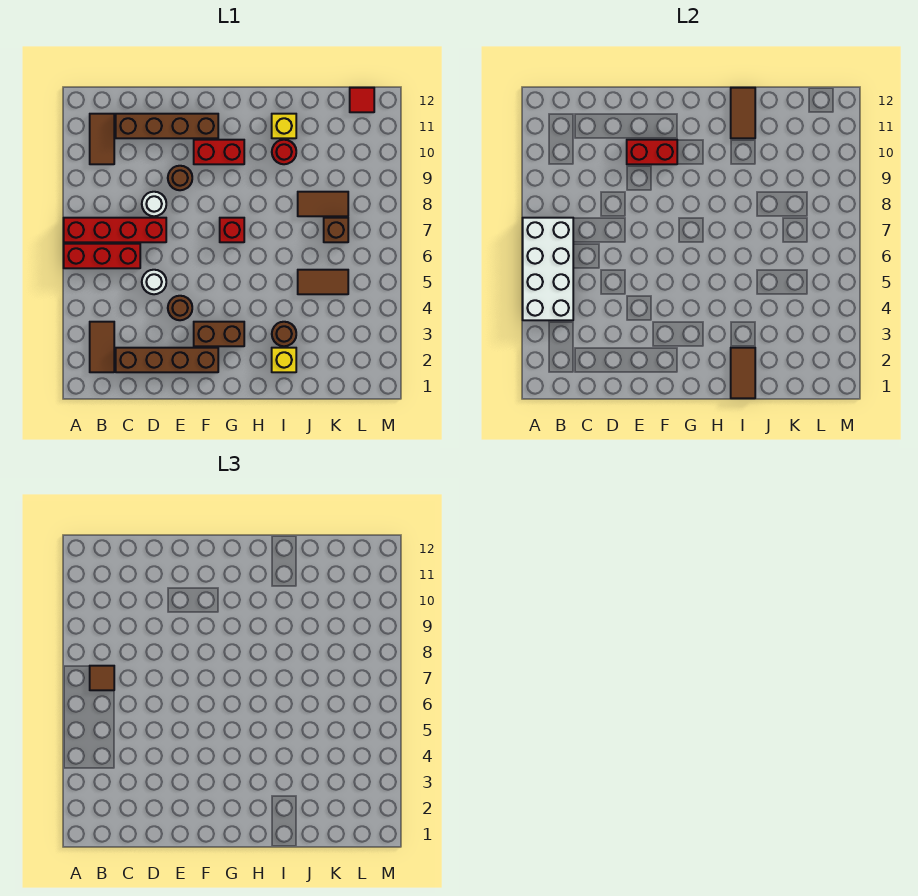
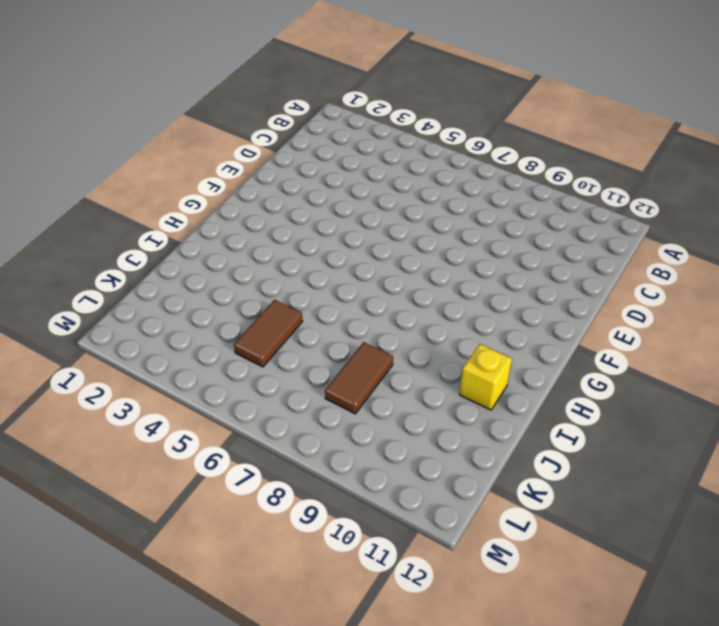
none -> red brick A6:C6 level 1
none -> red brick A7:D7 level 1
none -> brown tile B2:B3 level 1

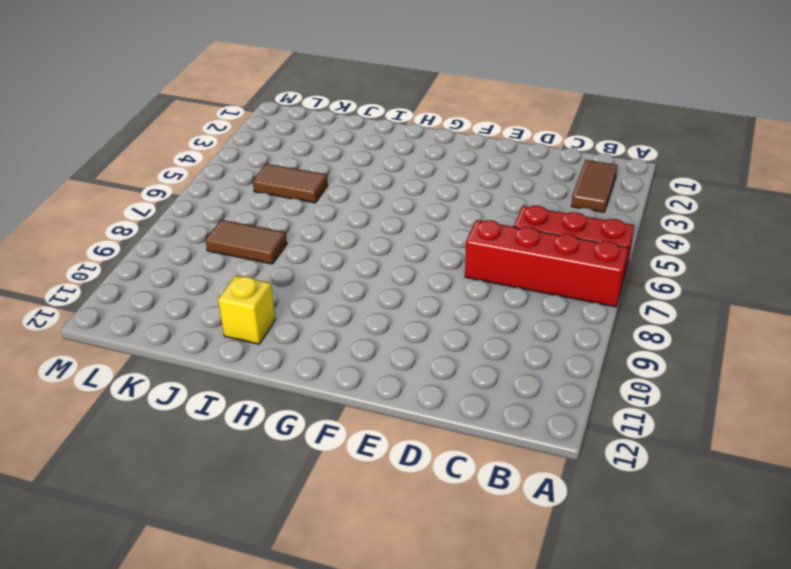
none -> brown tile B10:B11 level 1
none -> brown brick C2:F2 level 1
none -> brown brick C11:F11 level 1

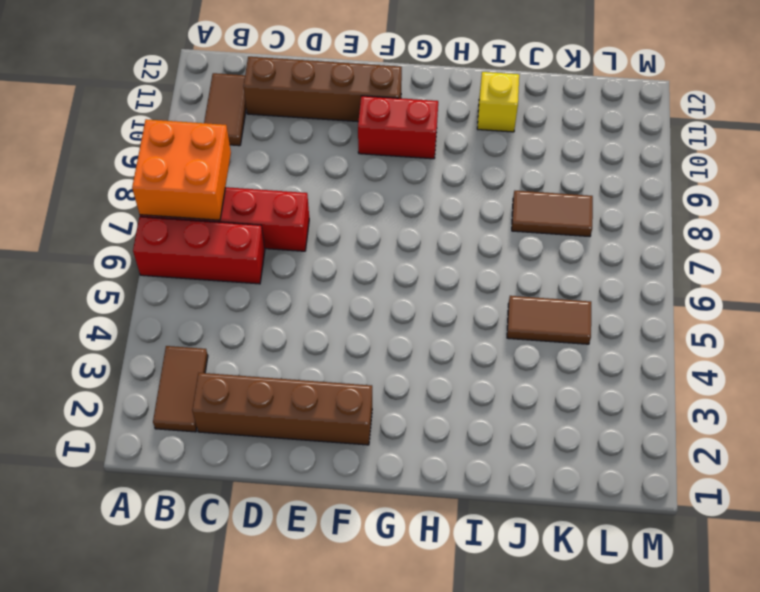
orange brick A7:B8 level 2 -> white brick A4:B7 level 2
none -> white round brick D5 level 1
none -> white round brick D8 level 1
none -> brown round brick E4 level 1

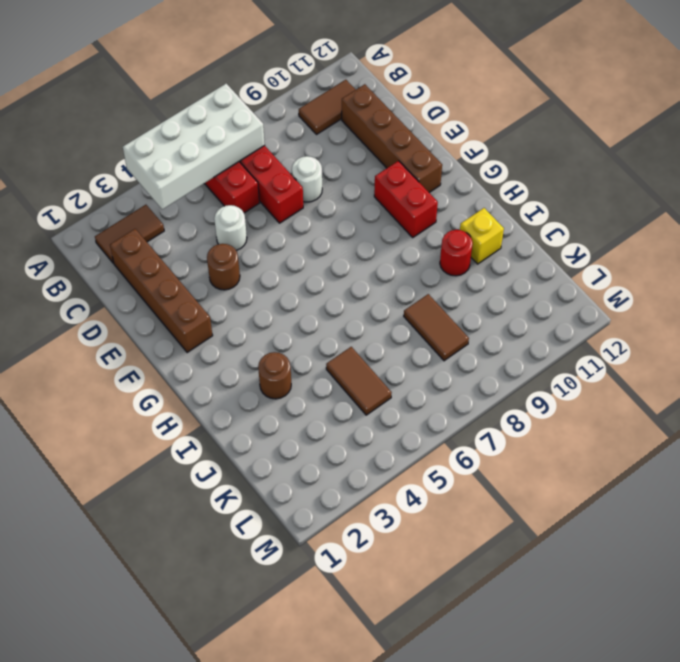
none -> brown round brick E9 level 1
none -> brown brick F3:G3 level 1
none -> red brick G7 level 1

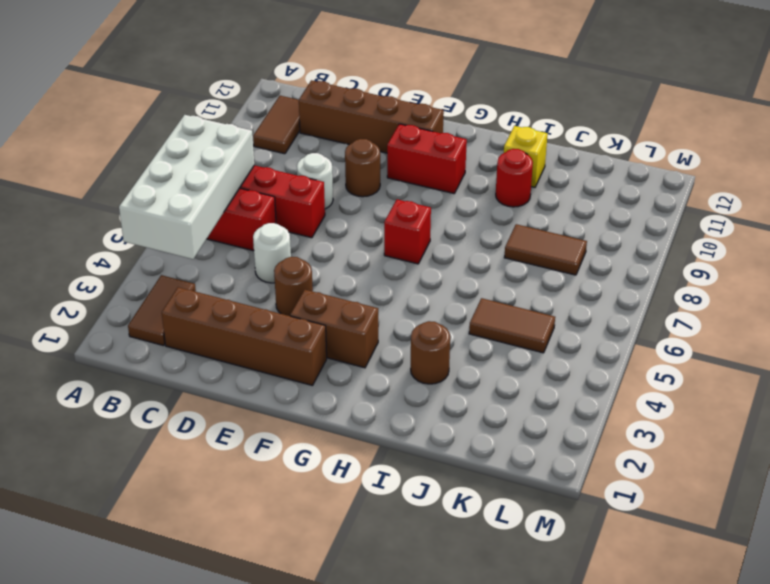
none -> yellow brick I2 level 1
none -> brown brick K7 level 1
none -> red tile L12 level 1

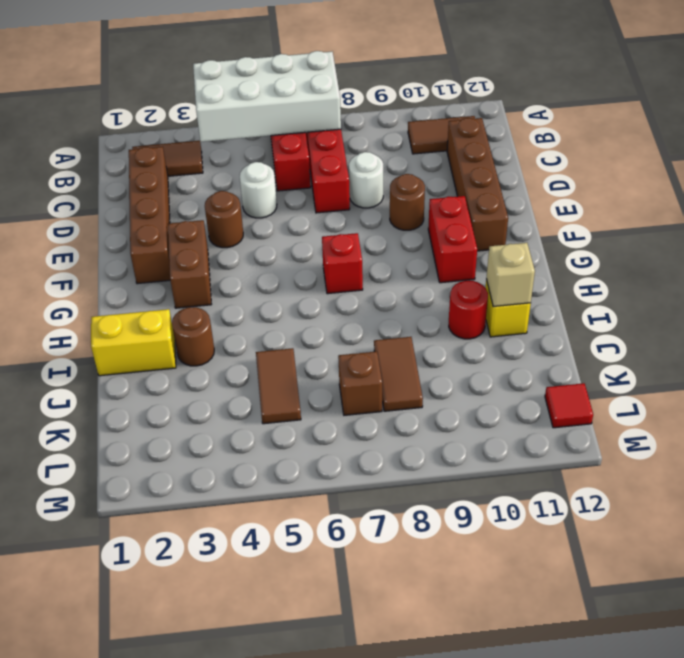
yellow brick I1:I2 level 1 -> yellow brick I2 level 1
tan brick I11 level 2 -> brown tile I11:I12 level 2
none -> red brick E10:F10 level 2
none -> brown tile I1:I2 level 2
none -> brown tile B7 level 3

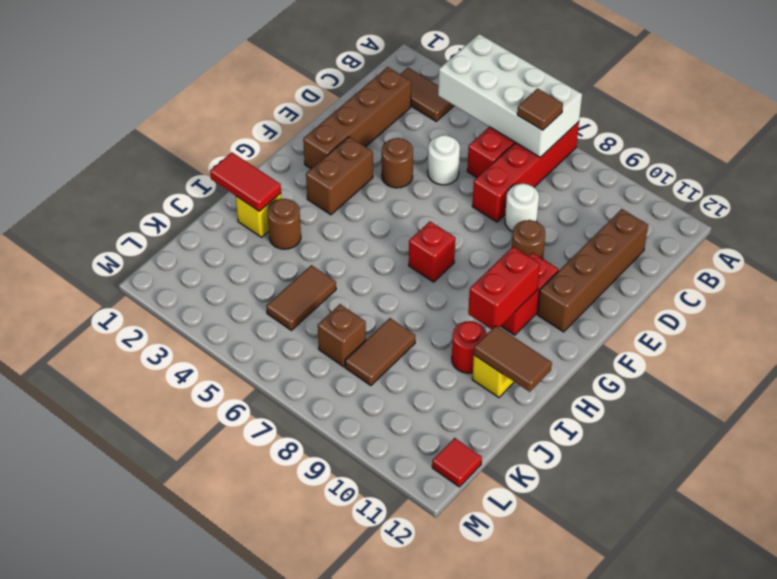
red brick G10:H10 level 2 -> red brick E10:F10 level 2
red tile I1:I2 level 2 -> brown tile I1:I2 level 2
none -> brown tile B10:B11 level 1

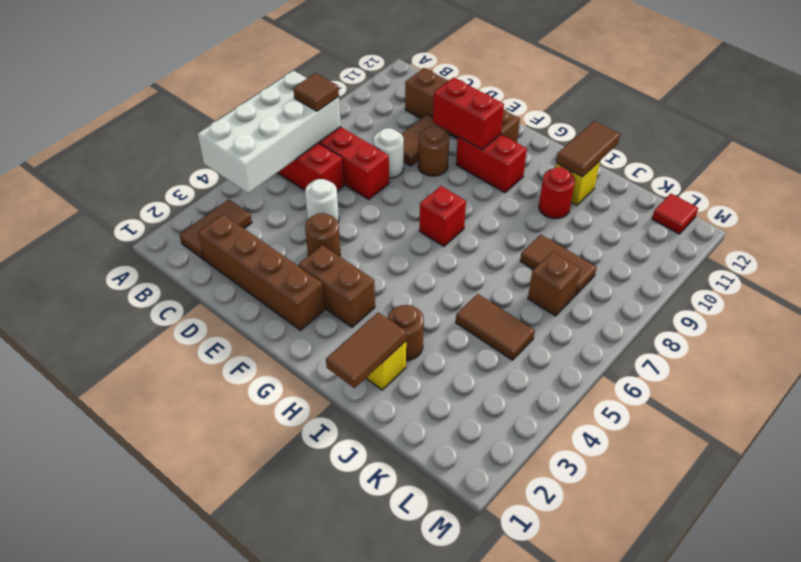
brown tile D9:D10 level 1 -> brown tile B10:B11 level 1

